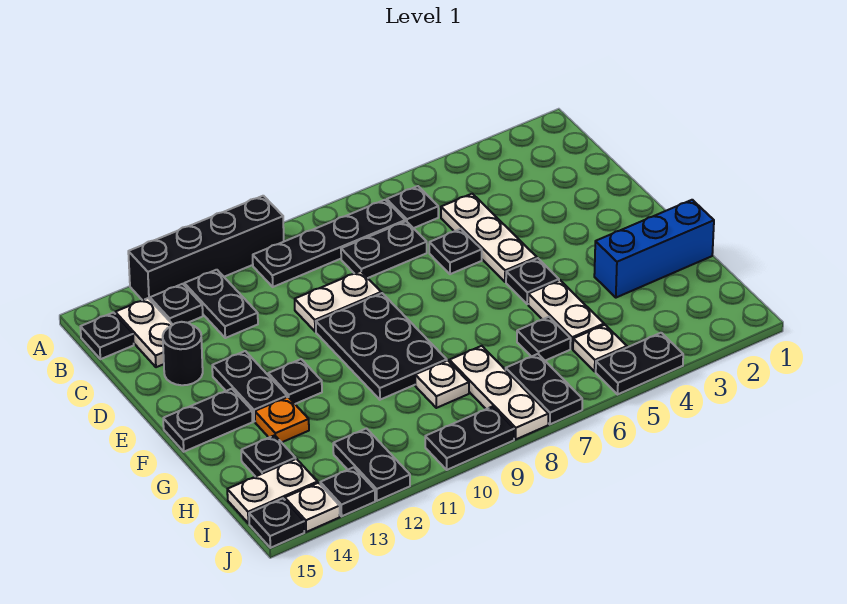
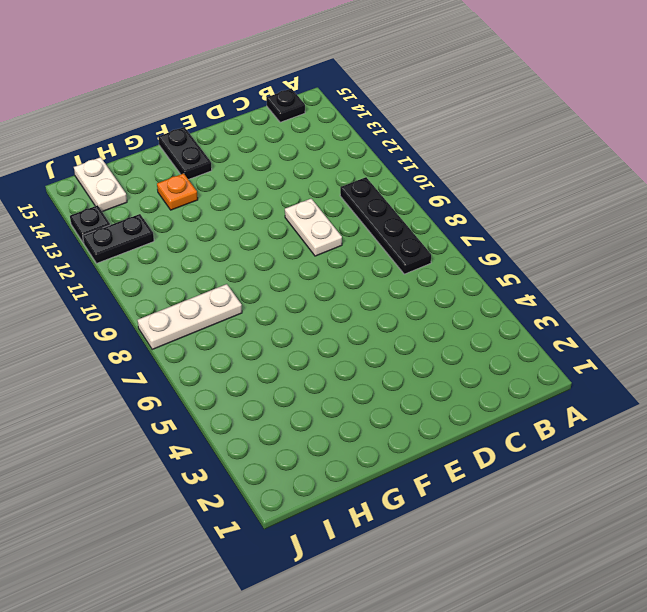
none -> black brick A10:A13 level 1
none -> black plate B6 level 1
none -> black plate B12:C12 level 1
none -> black plate B13 level 1

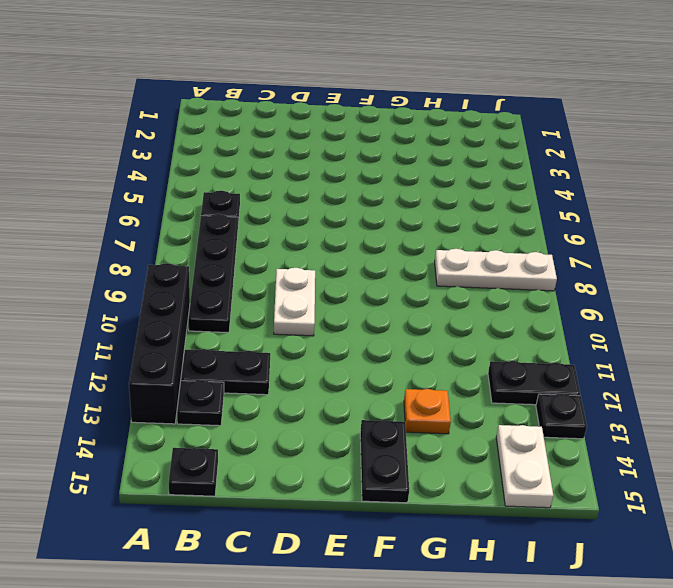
none -> white plate B14:C14 level 1
none -> white plate C5:E5 level 1
none -> black plate C7:C8 level 1
none -> black plate D6 level 1

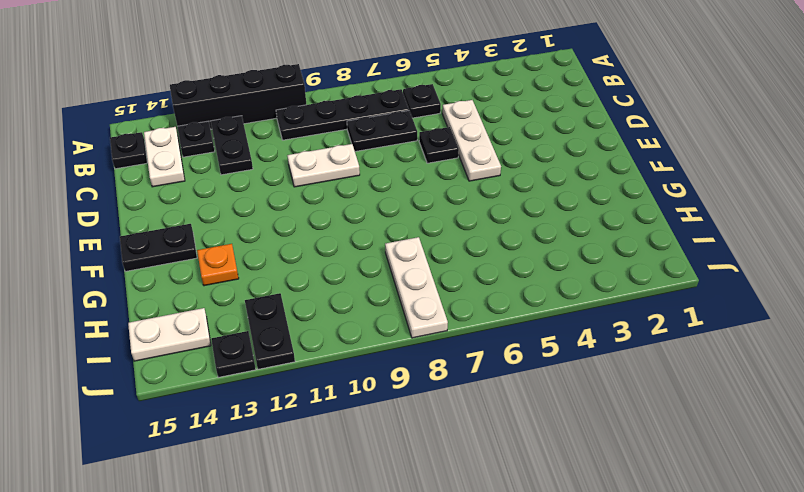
none -> black round brick D14 level 1
none -> black plate E9:G10 level 1
none -> black plate E13:F13 level 1
none -> black plate F5 level 1

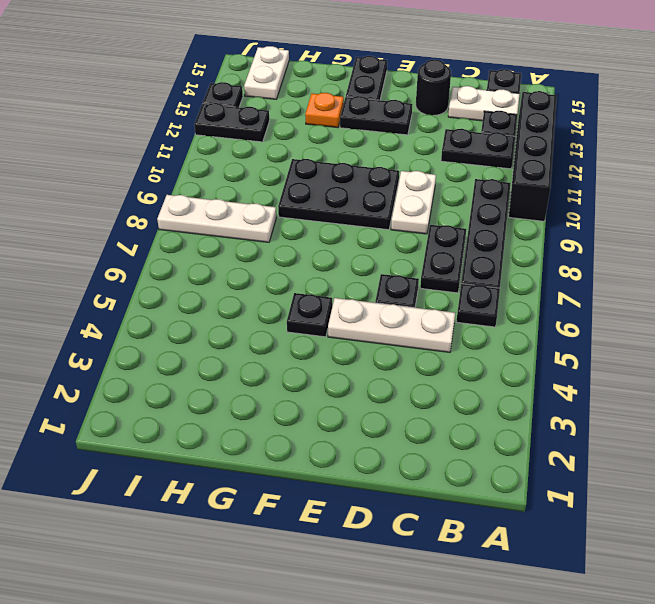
none -> black plate F12 level 1
none -> blue brick G1:G3 level 1
none -> white plate G5:H5 level 1
none -> black plate H6 level 1

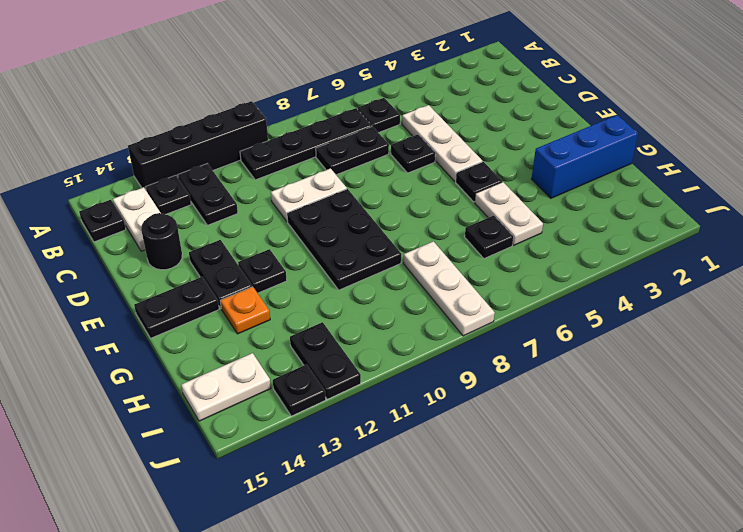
none -> white plate H9 level 1
none -> black plate H14 level 1
none -> white plate I5 level 1
none -> black plate I7:J7 level 1

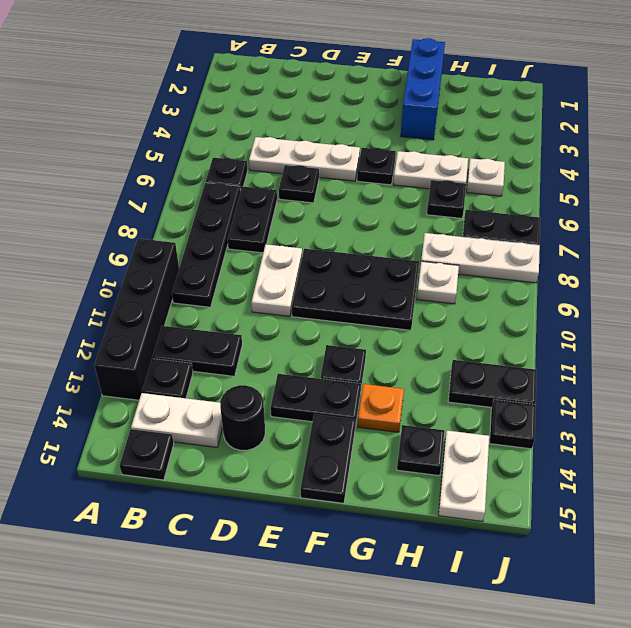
none -> black plate J4:J5 level 1
none -> black plate J9:J10 level 1
none -> white plate J14 level 1
none -> black plate J15 level 1

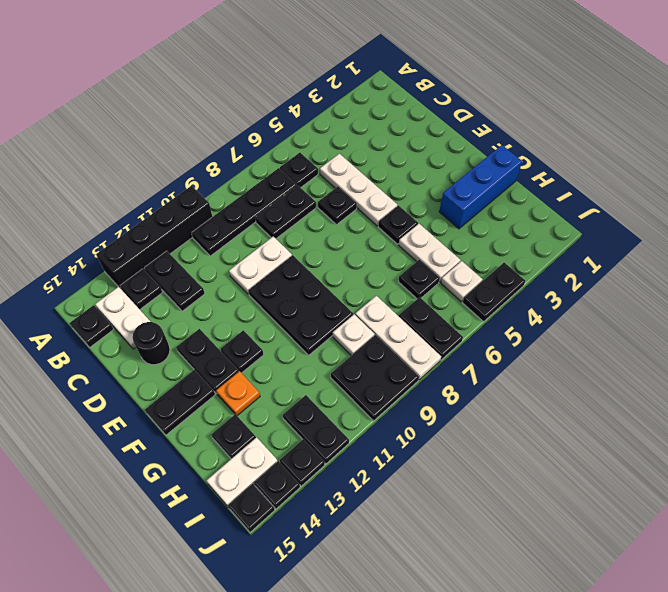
black plate I9:J10 level 1 -> black plate J9:J10 level 1
black plate J14 level 1 -> white plate J14 level 1

